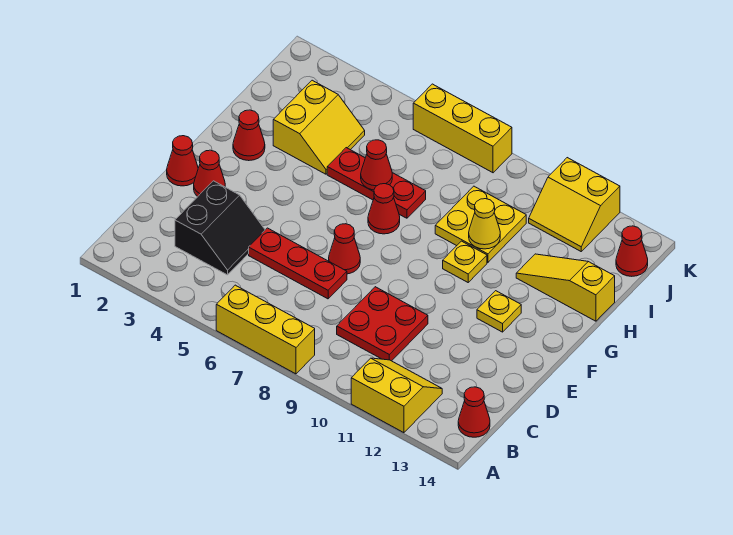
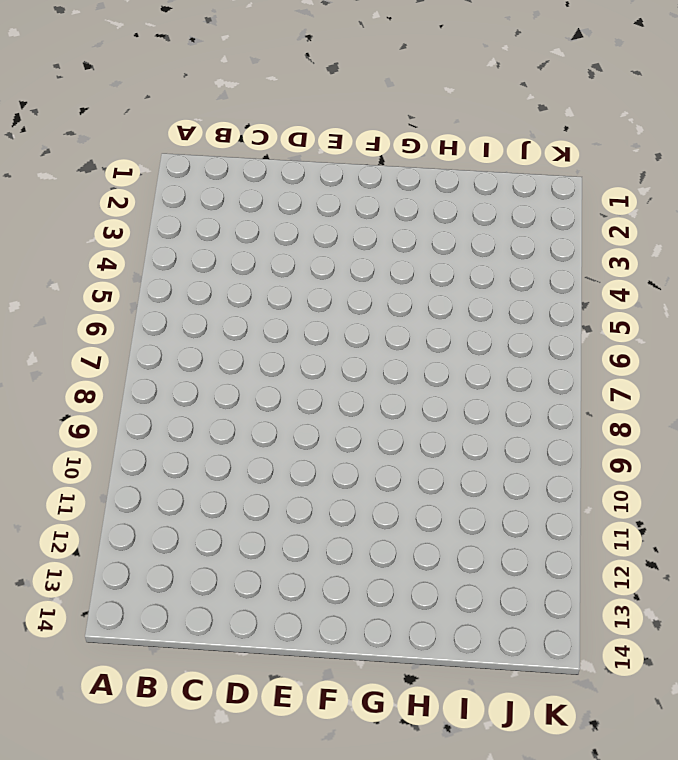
none -> yellow brick A6:A8 level 1
none -> yellow slope A11:B12 level 1 top A
none -> red cone B14 level 1

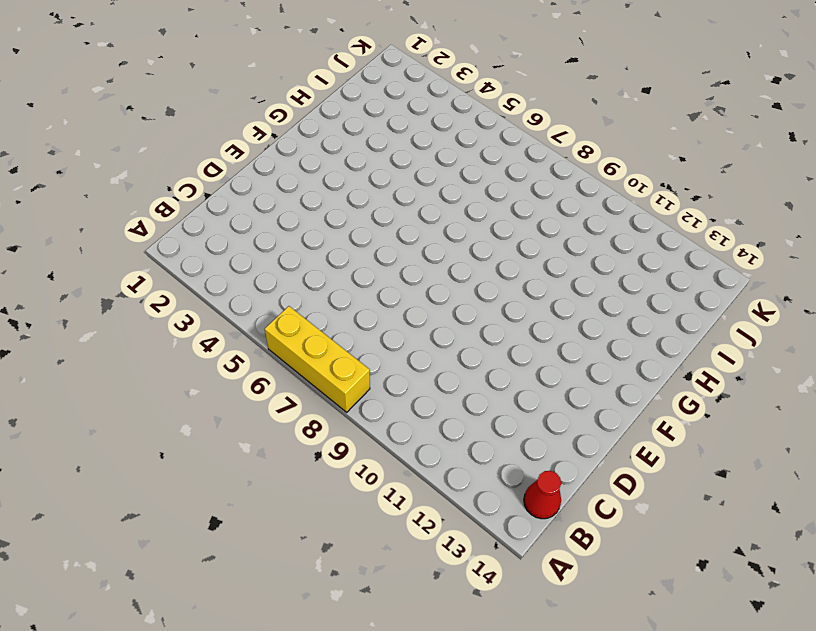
none -> yellow slope A11:B12 level 1 top A
none -> black slope C3:D4 level 1 top 3
none -> red plate C9:D10 level 1

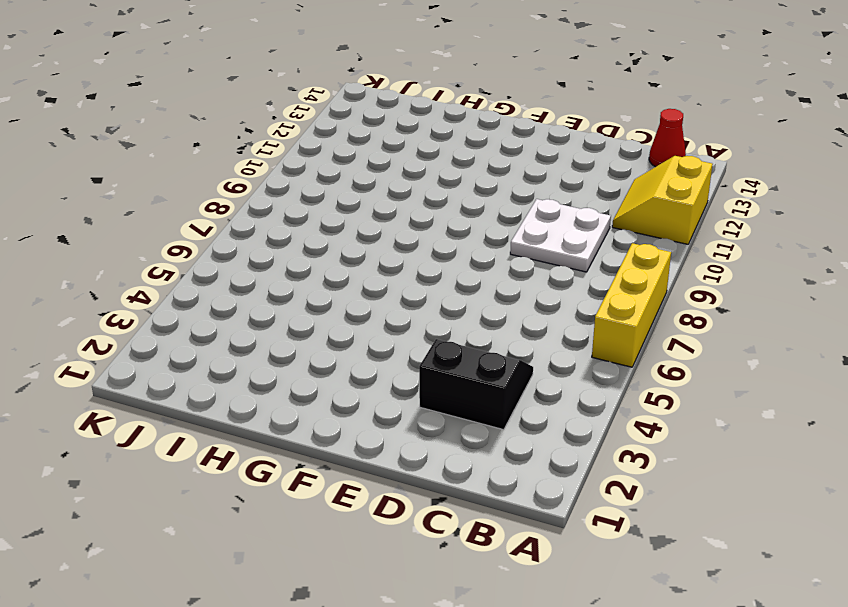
white plate C9:D10 level 1 -> red plate C9:D10 level 1
none -> red plate D5:D7 level 1
none -> red cone E1 level 1
none -> red cone E2 level 1

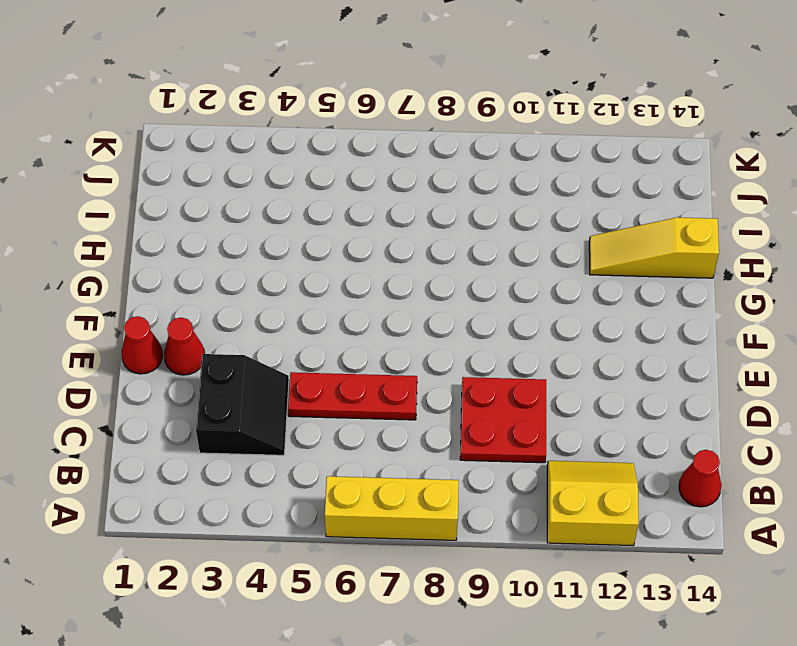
none -> red cone E7 level 1
none -> yellow plate F12 level 1
none -> red cone G2 level 1

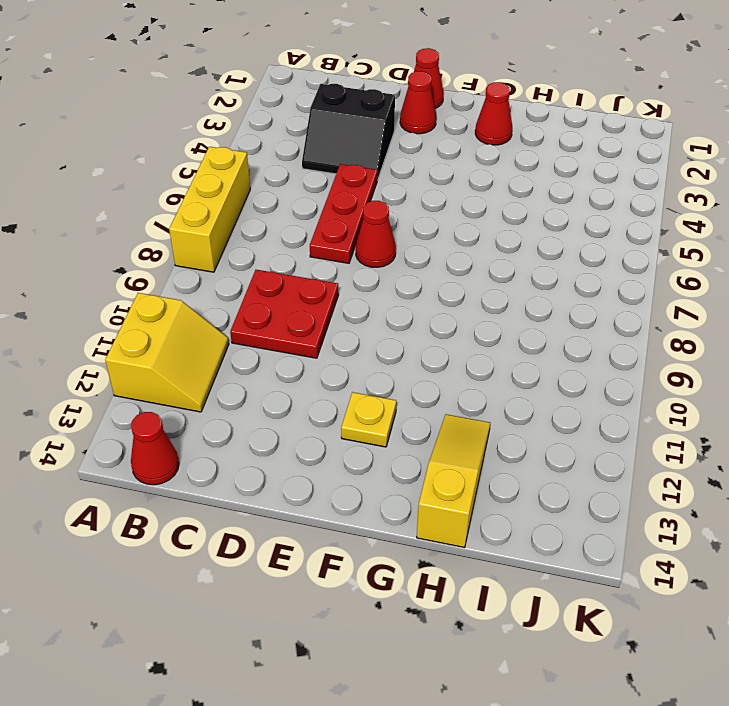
none -> red cone G7 level 1
none -> yellow plate G10 level 1
none -> yellow slope H3:I4 level 1 top 3

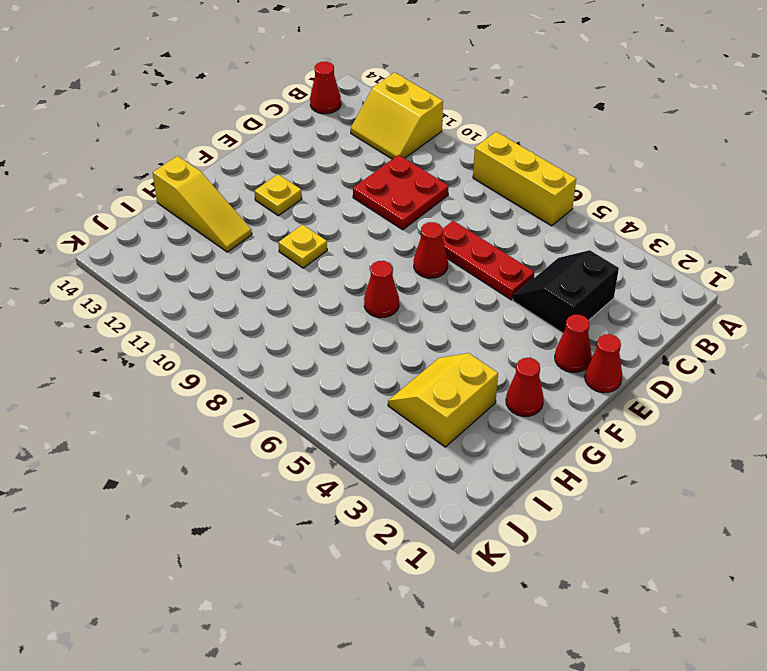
none -> red plate H5:H7 level 1
none -> yellow plate H9:I10 level 1
none -> yellow slope J11:K12 level 1 top K

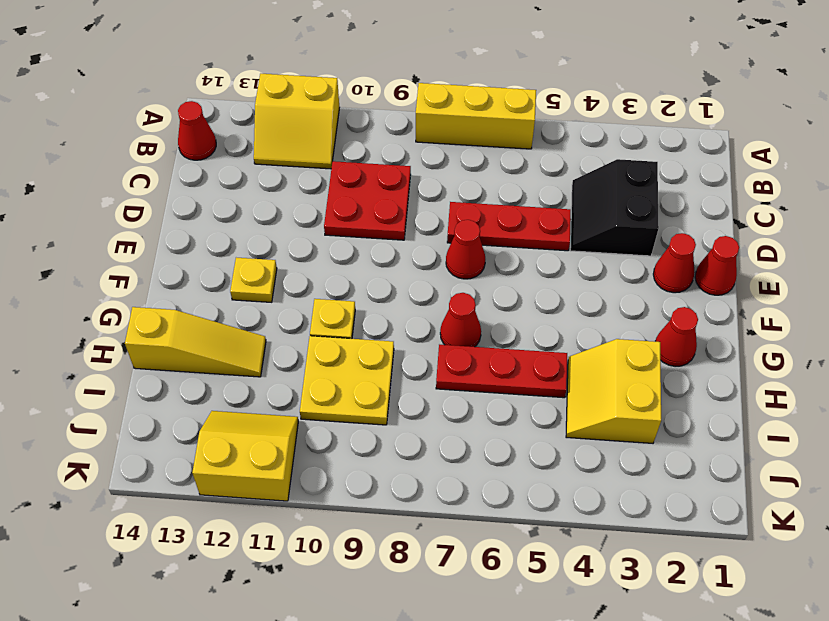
none -> red cone J14 level 1
none -> yellow brick K6:K8 level 1
none -> red cone H6 level 2

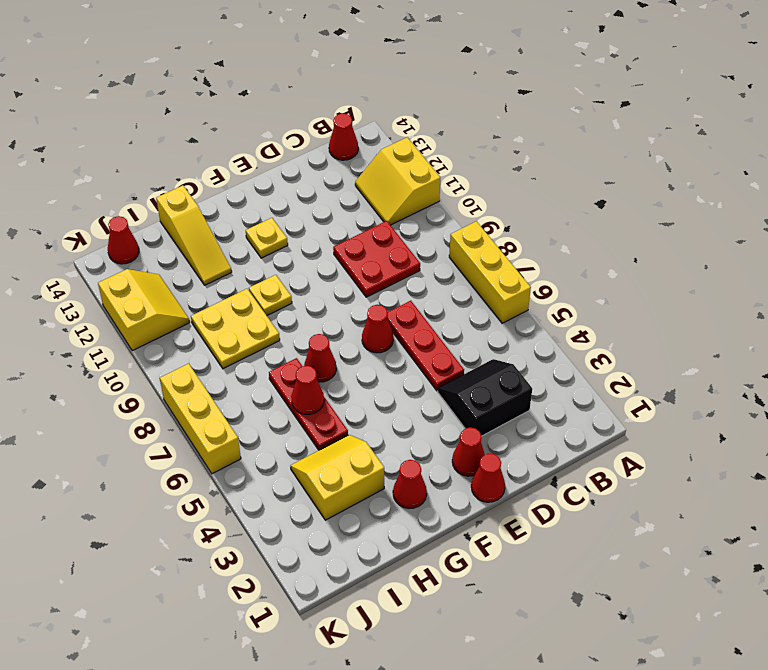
none -> yellow cone H10 level 2

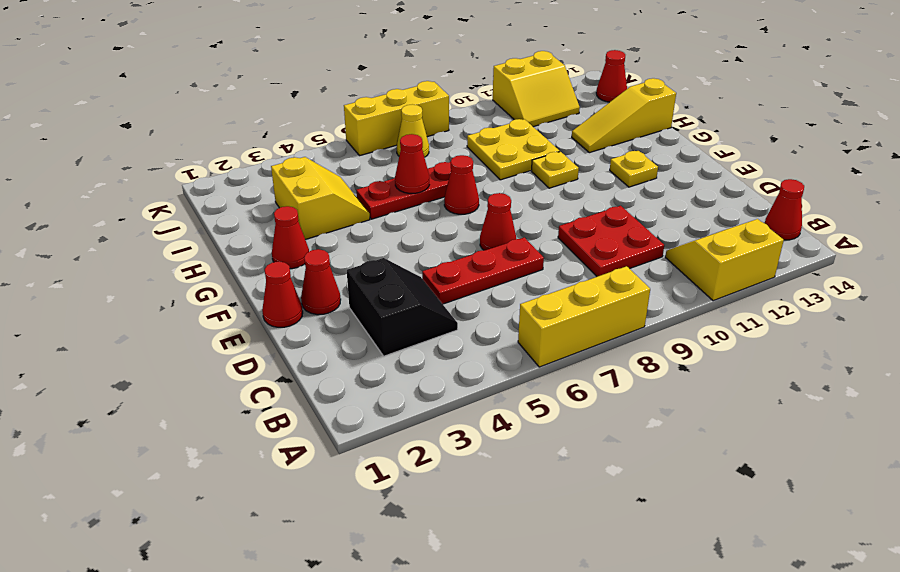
yellow cone J7 level 1 -> yellow cone H10 level 2

